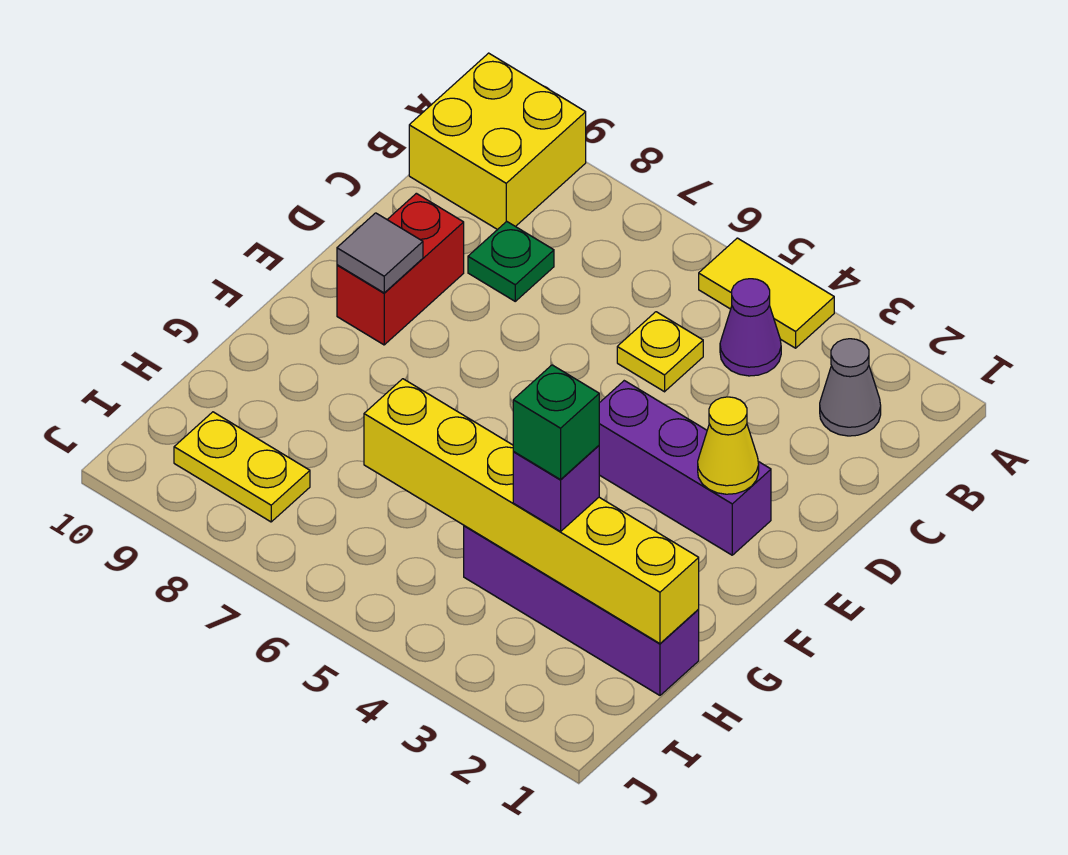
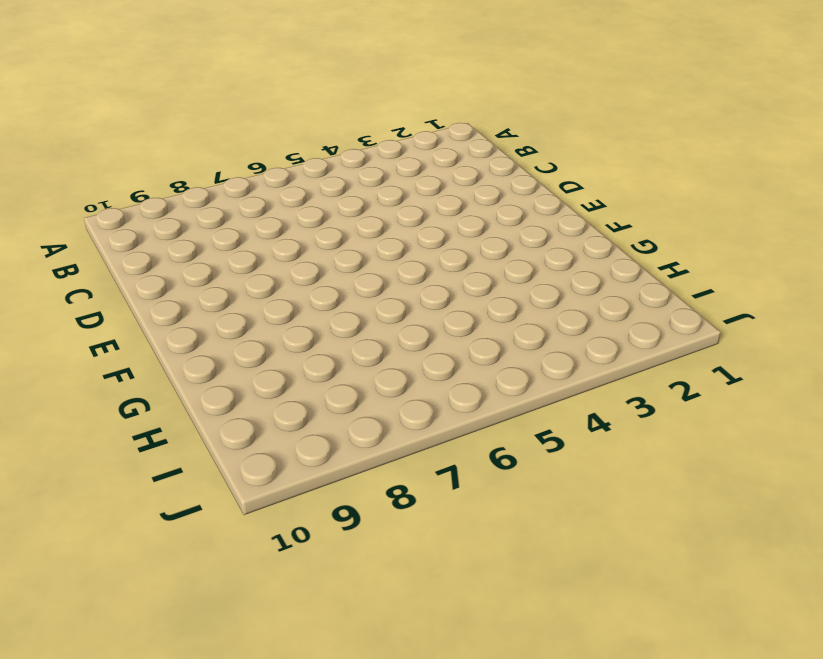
none -> yellow tile A4:A5 level 1
none -> yellow brick A9:B10 level 1
none -> grey cone B2 level 1

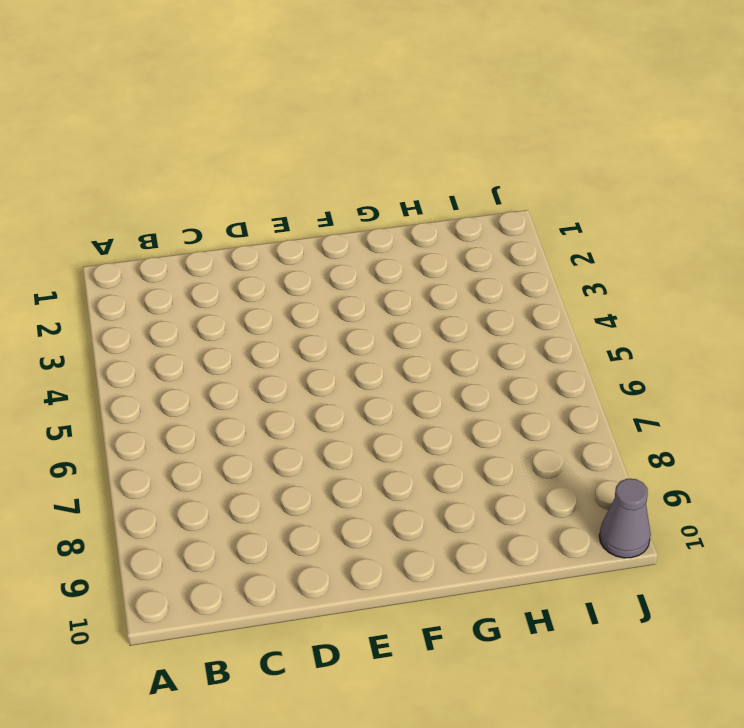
grey cone J10 level 1 -> grey cone B2 level 1
none -> yellow tile A4:A5 level 1
none -> yellow brick A9:B10 level 1
none -> purple cone B4 level 1

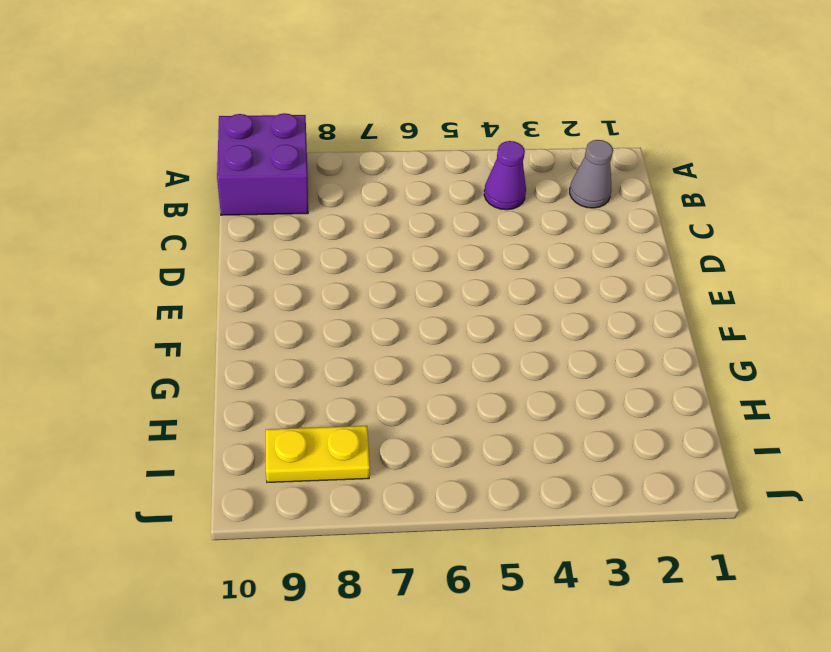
purple brick A9:B10 level 1 -> yellow brick A9:B10 level 1
none -> yellow tile A4:A5 level 1
none -> yellow plate C5 level 1
none -> green plate C8 level 1

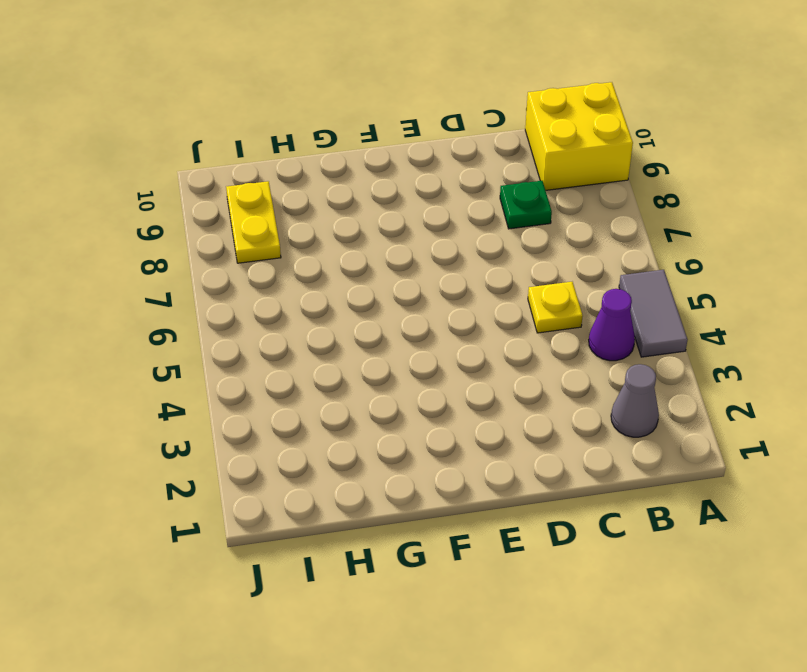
grey tile A4:A5 level 1 -> yellow tile A4:A5 level 1
none -> red brick D9:E9 level 1
none -> purple brick E2:E4 level 1
none -> purple brick H1:H4 level 1

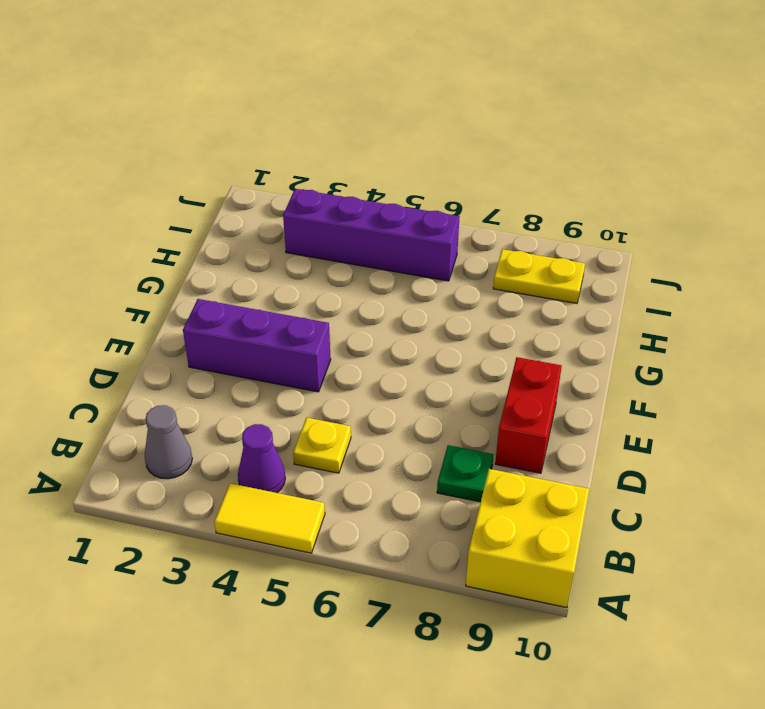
purple brick I3:I6 level 1 -> purple brick H1:H4 level 1
none -> yellow cone E2 level 2
none -> grey tile E9 level 2
none -> yellow brick H1:H6 level 2

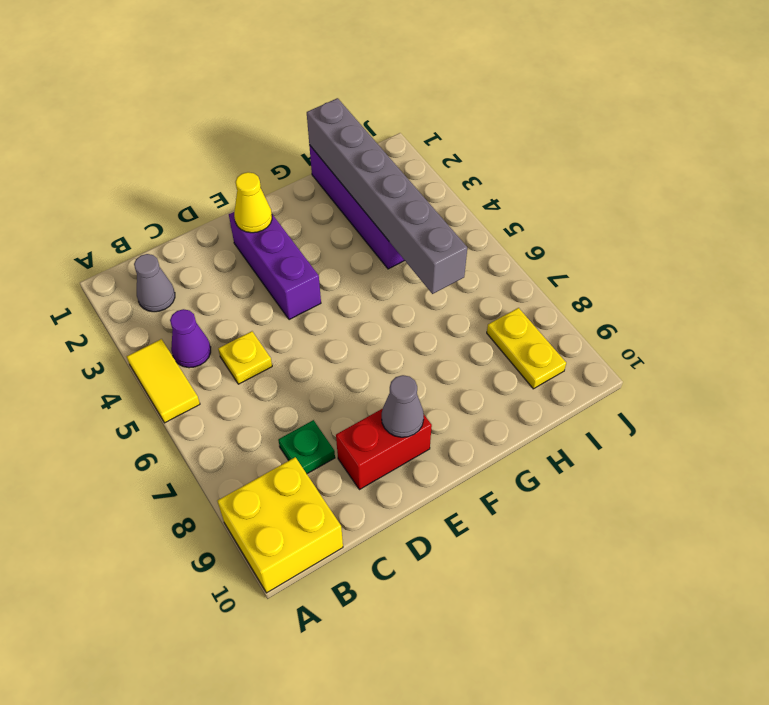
grey cone E9 level 2 -> grey tile E9 level 2
grey brick H1:H6 level 2 -> yellow brick H1:H6 level 2
none -> purple brick H3 level 3
none -> green brick H3 level 4

